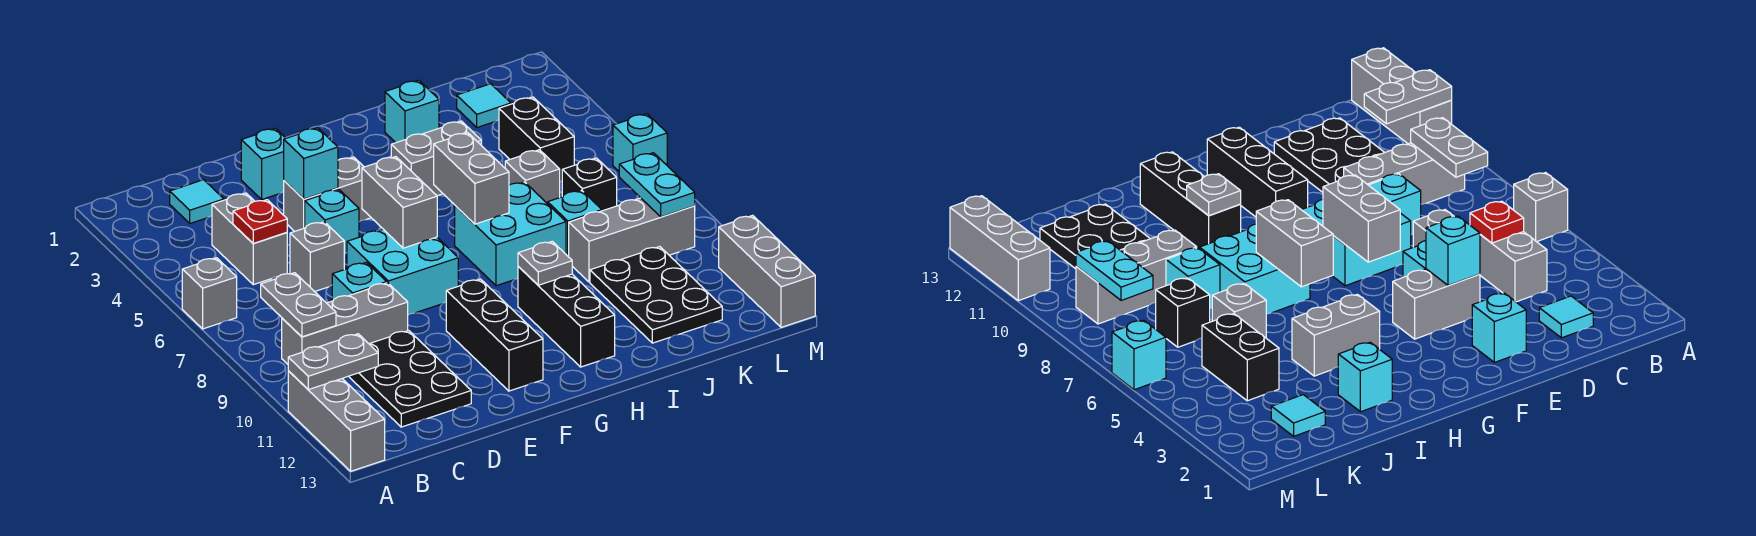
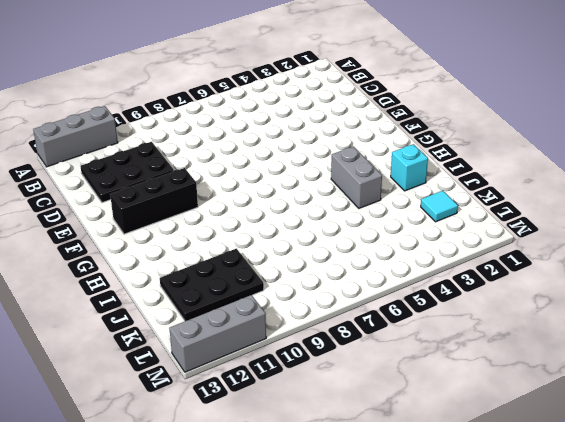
none -> grey brick A6 level 1
none -> grey brick B9:D9 level 1
none -> cyan tile C2 level 1
none -> grey brick C4:C5 level 1

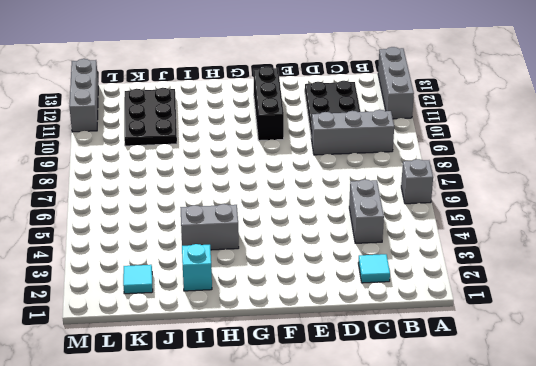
none -> grey brick D6 level 1
none -> cyan brick D8 level 1
none -> cyan brick E2 level 1
none -> grey brick E4:F4 level 1

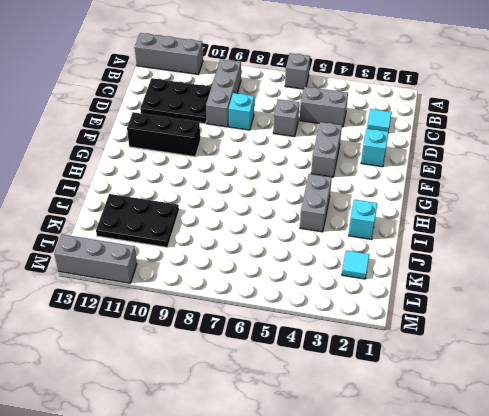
none -> cyan brick E5 level 1
none -> cyan brick E7:F8 level 1
none -> cyan brick H7:I8 level 1
none -> black brick H10:H12 level 1

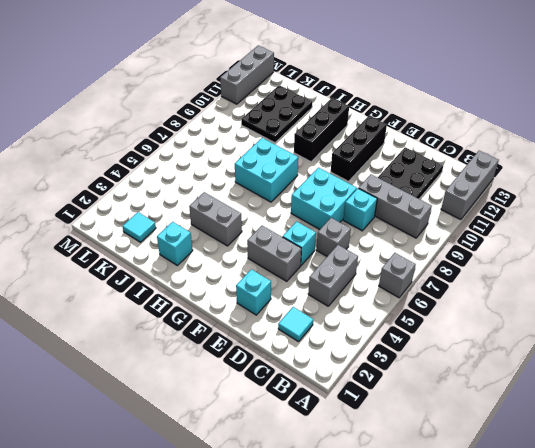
none -> grey brick J6 level 1
none -> cyan brick J8 level 1
none -> grey brick J9:L9 level 1
none -> black brick K4:K5 level 1

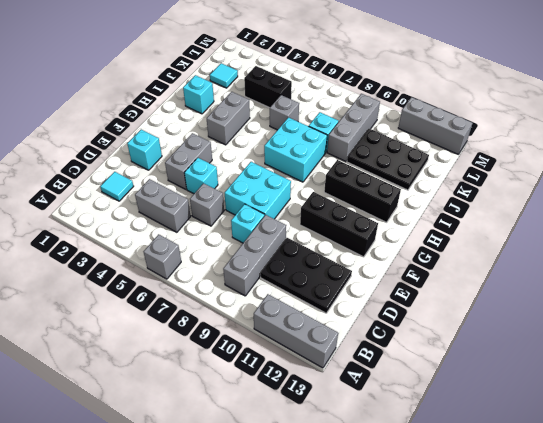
none -> black brick K7 level 1
none -> cyan brick M6 level 1
none -> grey plate A11:B11 level 2
none -> grey plate B8:B9 level 2

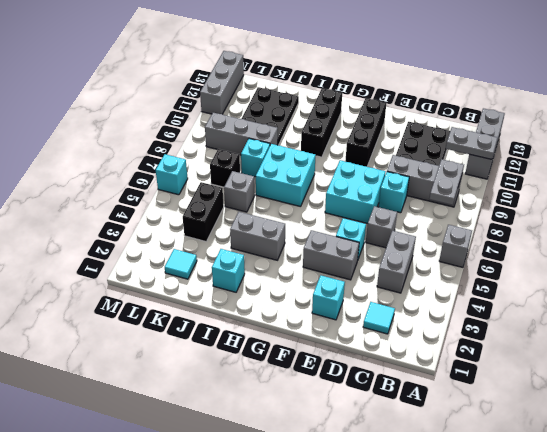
none -> red plate C5 level 2
none -> cyan brick E4 level 2
none -> grey brick F6:F7 level 2
none -> grey brick H6:H7 level 2

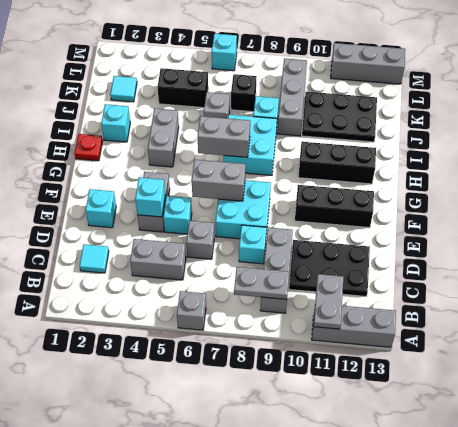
red plate H1 level 1 -> red plate C5 level 2
none -> grey plate H10 level 2
none -> cyan plate L8:L9 level 2

